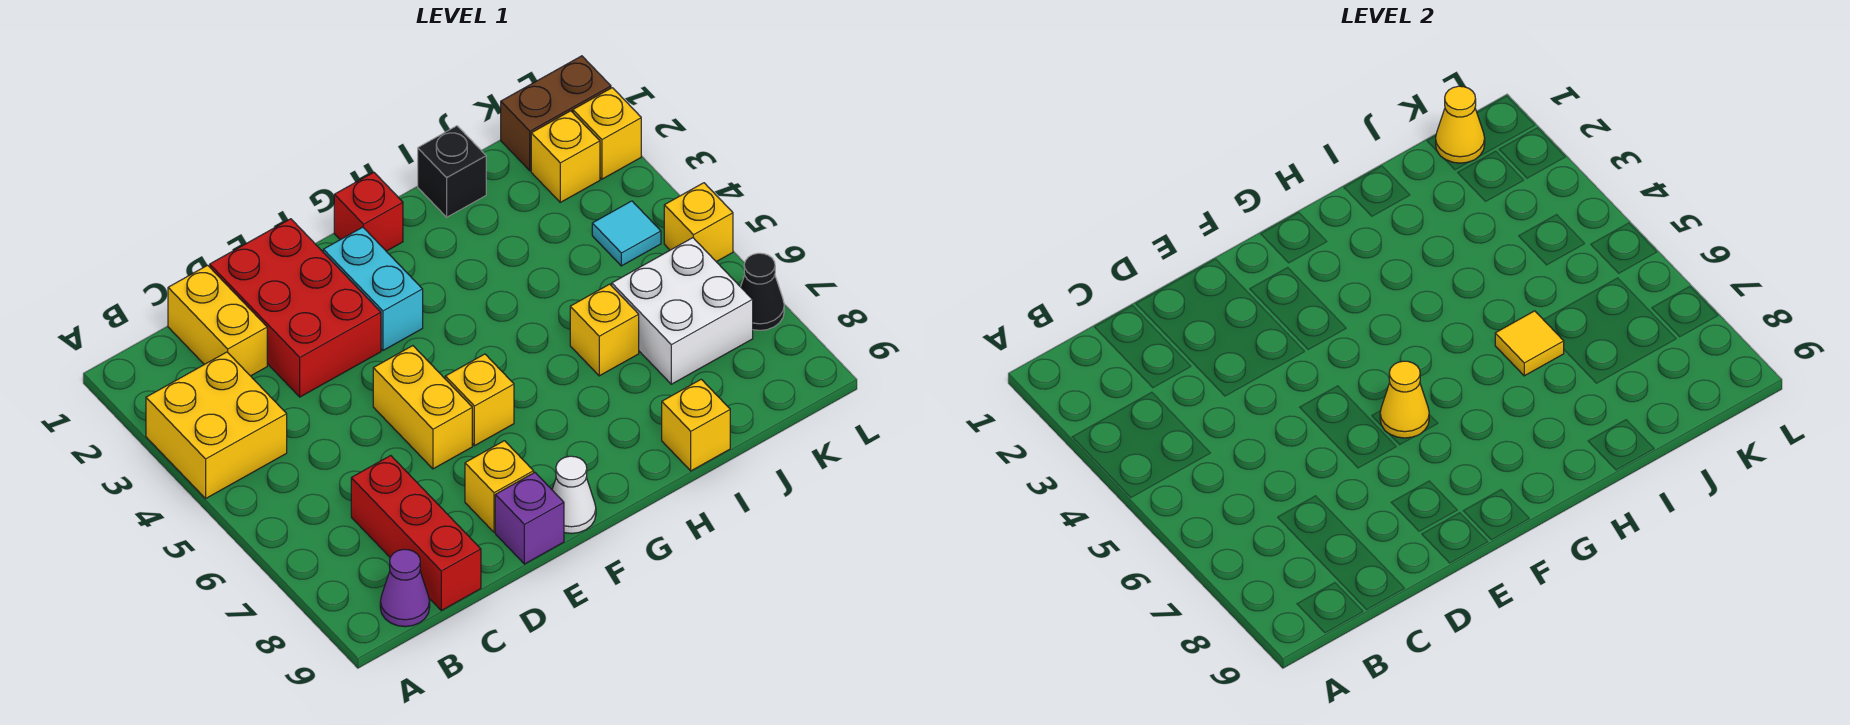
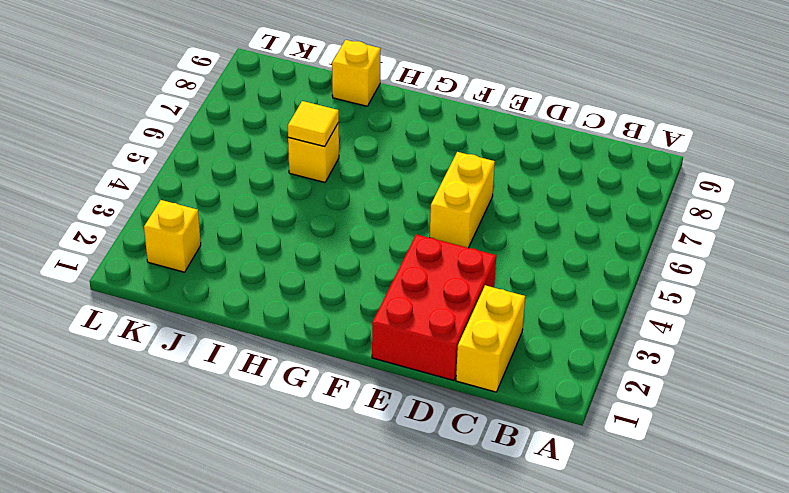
none -> yellow brick A3:B4 level 1
none -> purple cone B9 level 1
none -> red brick C7:C9 level 1

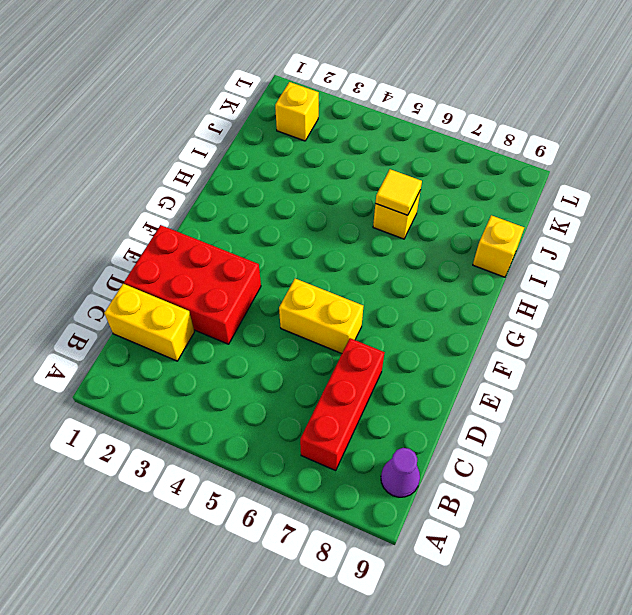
red brick B7:D7 level 1 -> red brick C7:C9 level 1
none -> yellow brick A3:B4 level 1
none -> yellow brick E8 level 1
none -> purple brick E9 level 1

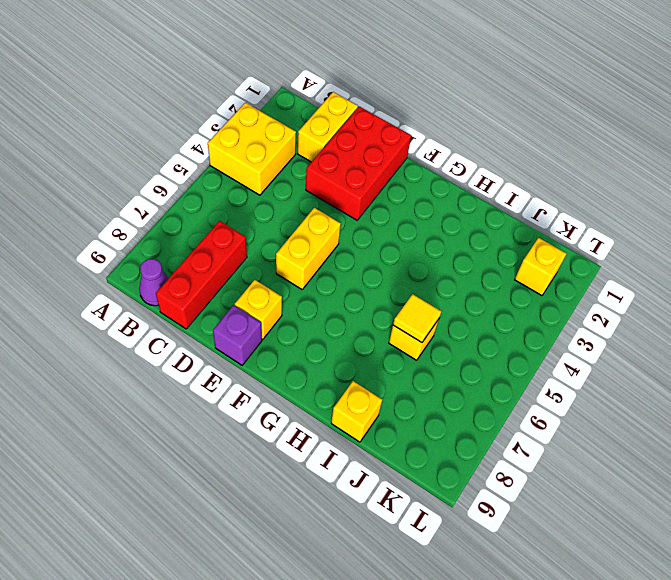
none -> cyan brick F2:F3 level 1
none -> yellow brick F6 level 1
none -> white cone F9 level 1

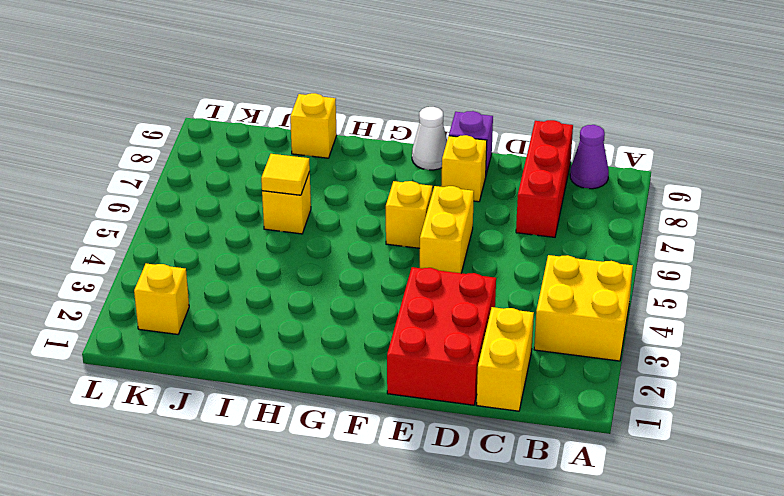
none -> cyan brick F2:F3 level 1
none -> red brick G1 level 1
none -> black brick I1 level 1

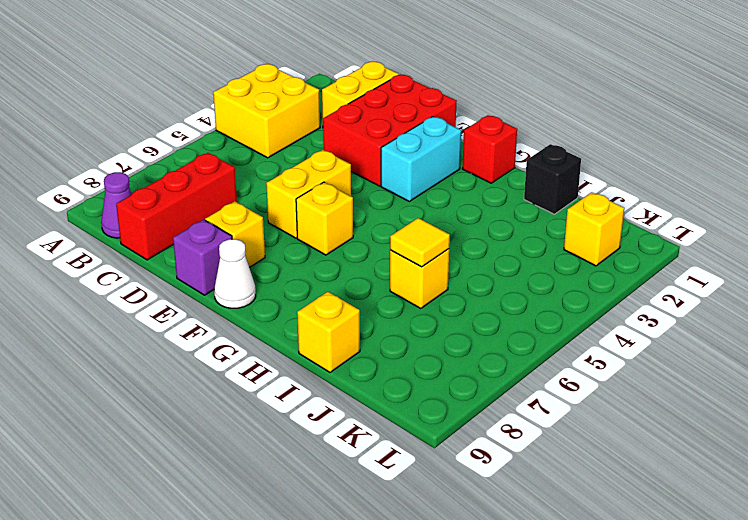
none -> white brick J6:K7 level 1
none -> brown brick K1:L1 level 1
none -> cyan tile K4 level 1

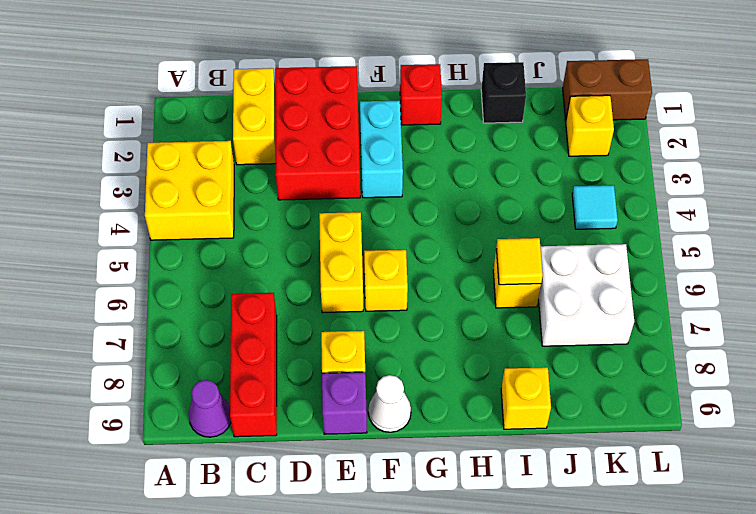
none -> yellow brick L2 level 1
none -> yellow brick L5 level 1
none -> black cone L7 level 1

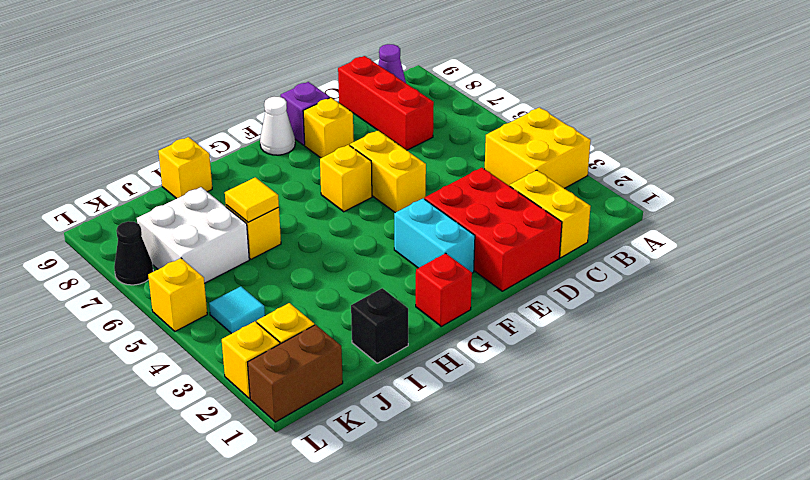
none -> yellow cone F6 level 2
none -> yellow cone K1 level 2

